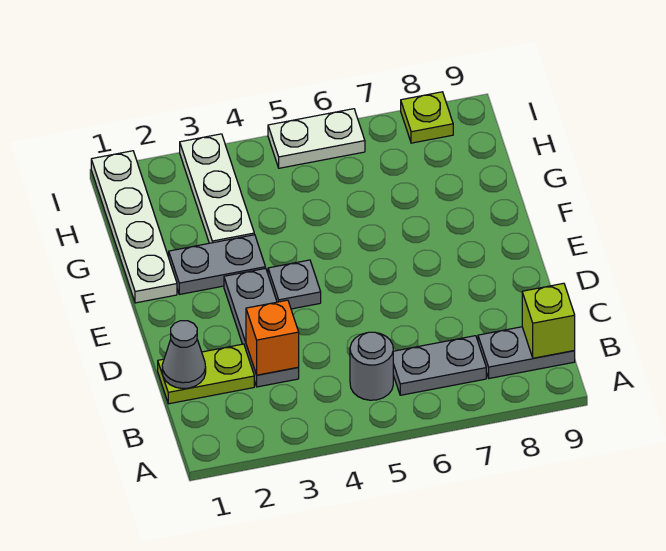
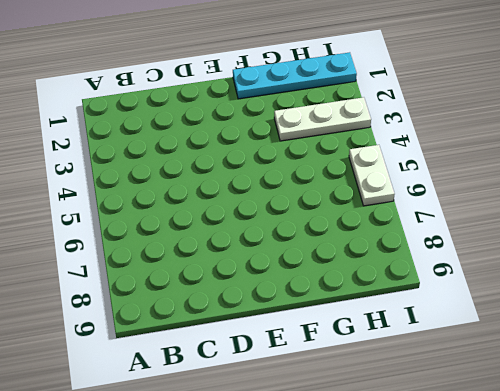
cyan plate F1:I1 level 1 -> white plate F1:I1 level 1
none -> grey round brick B5 level 1
none -> grey plate B6:B7 level 1
none -> grey plate B8:B9 level 1

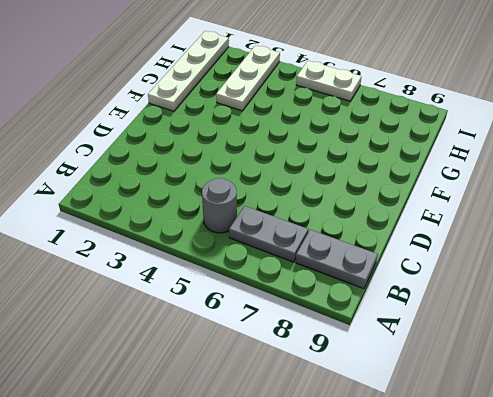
none -> lime plate C1:C2 level 1
none -> grey plate C3:E3 level 1
none -> grey plate E4 level 1

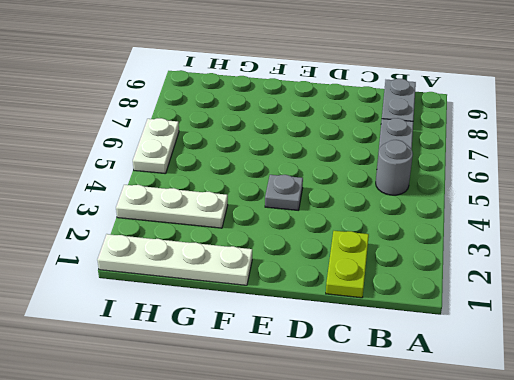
none -> grey plate C3:E3 level 1
none -> grey plate F2:F3 level 1
none -> lime plate I8 level 1

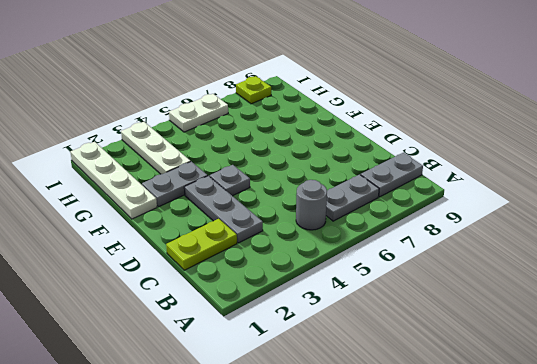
none -> lime brick B9 level 2
none -> grey cone C1 level 2
none -> orange brick C3 level 2

